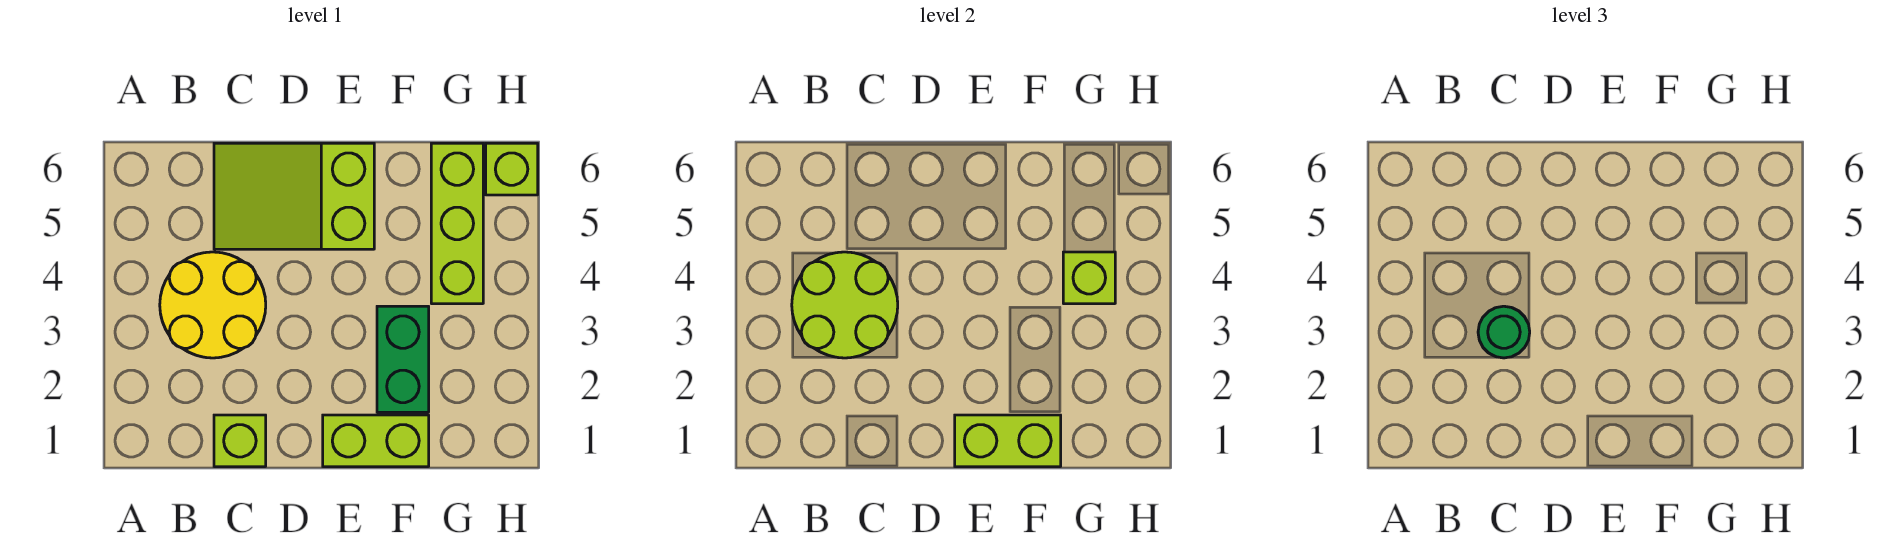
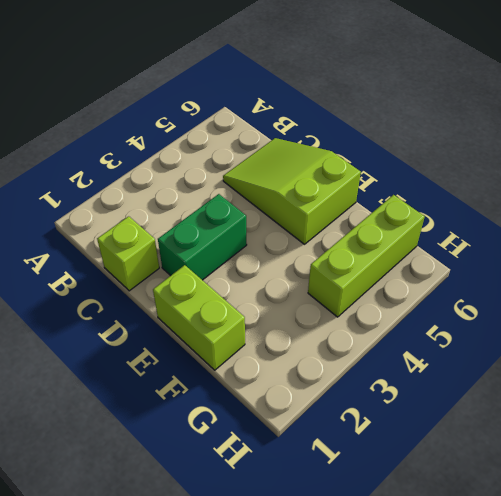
green brick D2:D3 level 1 -> green brick F2:F3 level 1
none -> yellow round brick B3:C4 level 1
none -> lime brick H6 level 1

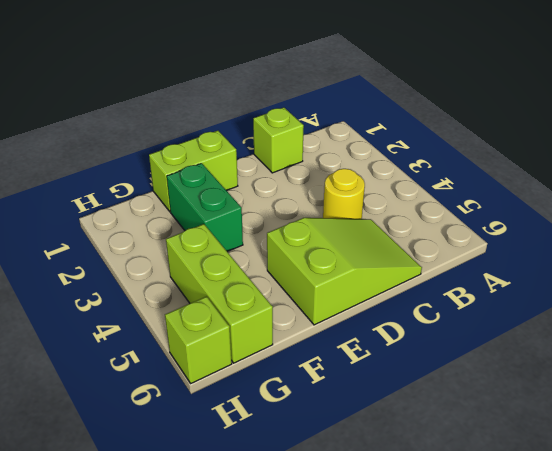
yellow round brick C4 level 1 -> yellow round brick B3:C4 level 1
none -> lime round brick B3:C4 level 2
none -> lime brick E1:F1 level 2

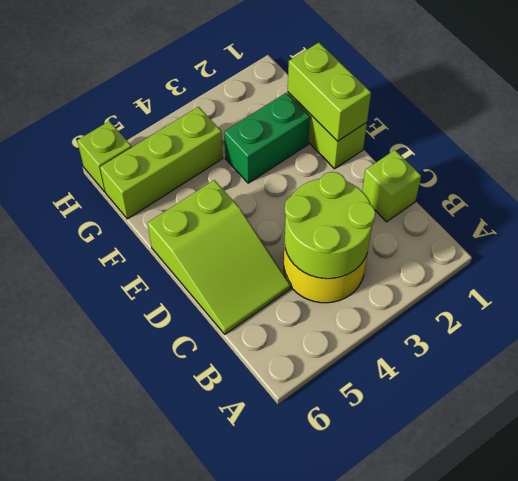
none -> lime brick G4 level 2
none -> green round brick C3 level 3

